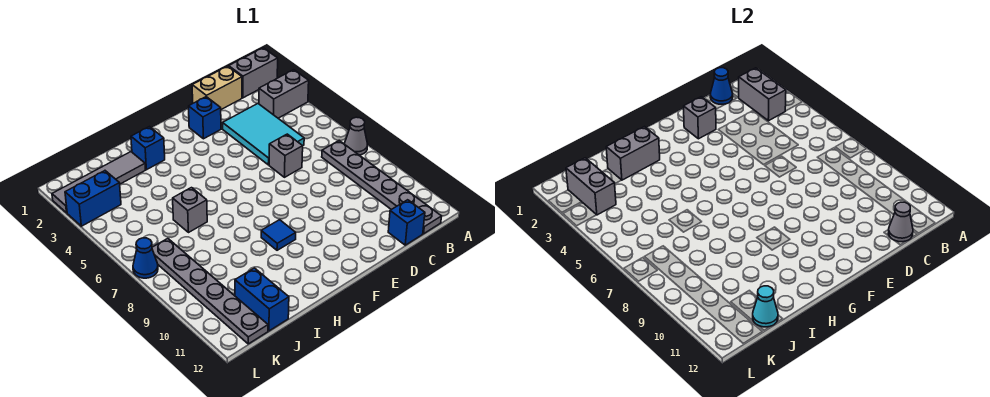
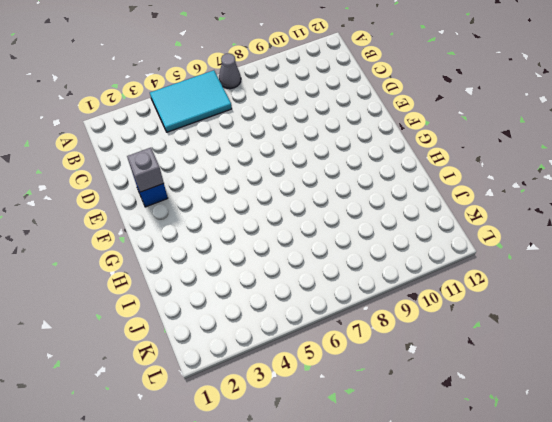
cyan tile A4:B6 level 1 -> cyan tile C3:D5 level 1
none -> grey brick A1:B1 level 1
none -> grey brick A3:B3 level 1
none -> grey plate B7:B12 level 1

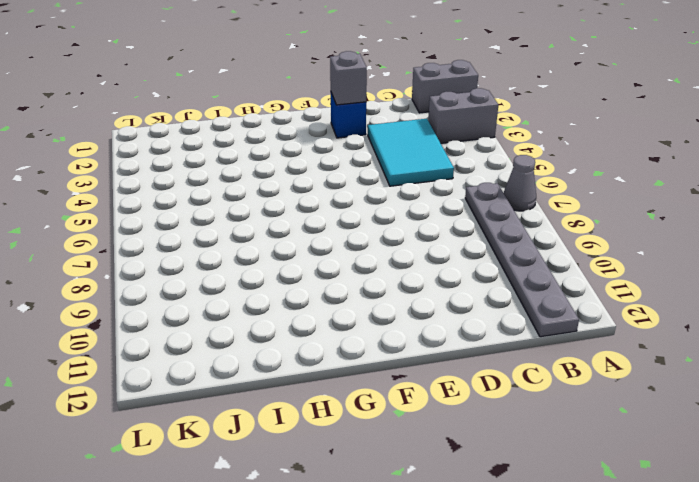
none -> tan brick C1:D1 level 1
none -> blue brick C12 level 1
none -> grey brick D6 level 1

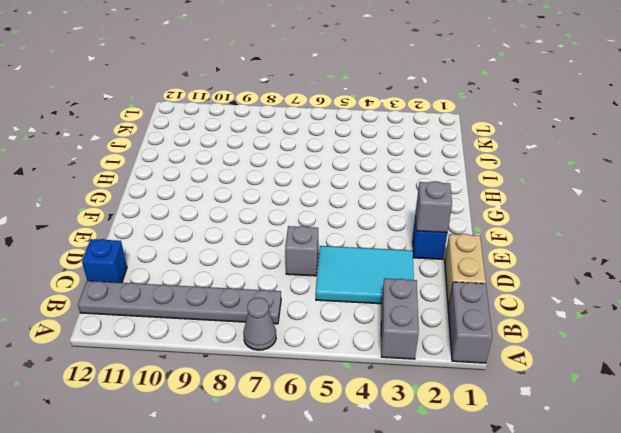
none -> blue tile G9 level 1
none -> blue brick H2 level 1
none -> grey tile I2:L2 level 1

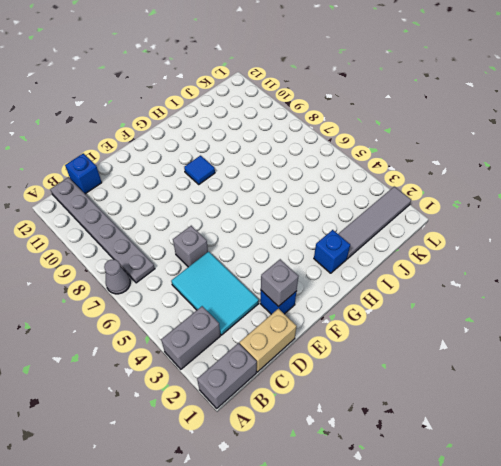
none -> grey brick I6 level 1
none -> blue brick J11:J12 level 1
none -> blue brick K3:L3 level 1

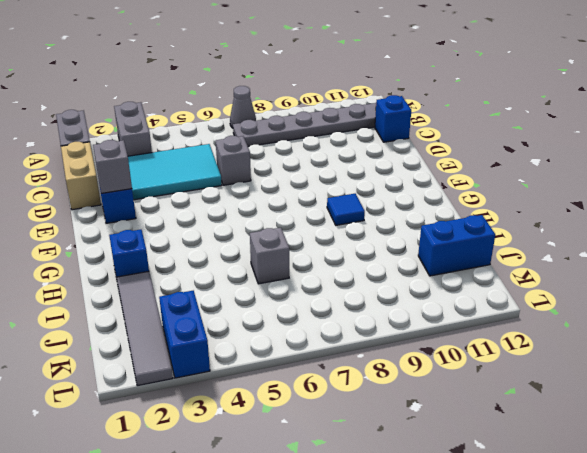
none -> grey plate K7:K12 level 1
none -> blue cone L7 level 1
none -> grey brick B2:B3 level 2

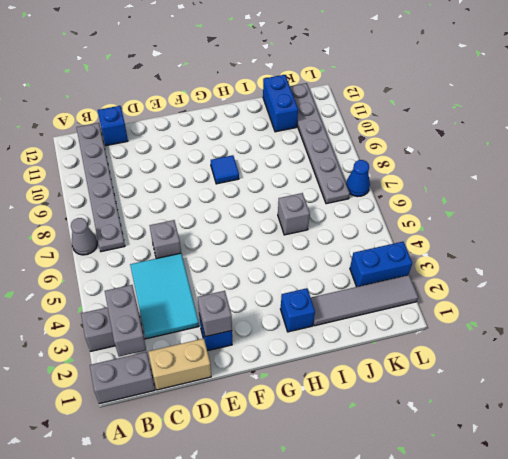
none -> blue cone C1 level 2
none -> grey cone C12 level 2
none -> grey brick H2:I2 level 2

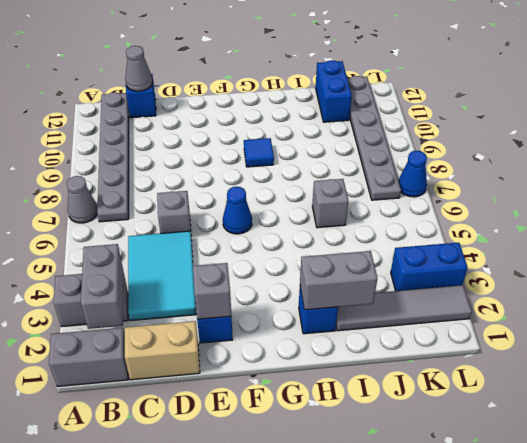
blue cone F6 level 1 -> blue cone C1 level 2
none -> cyan cone J12 level 2
none -> grey brick K2:K3 level 2

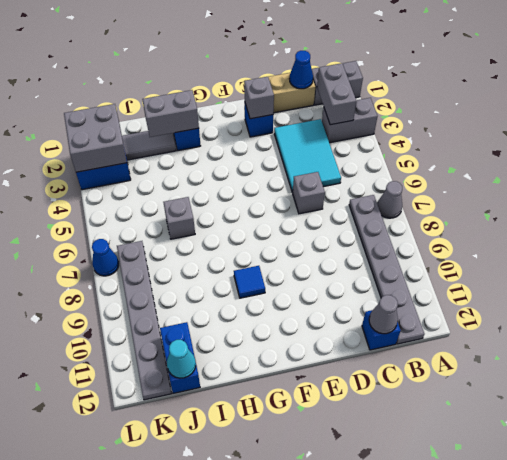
grey brick K2:L3 level 2 -> grey brick K2:K3 level 2

